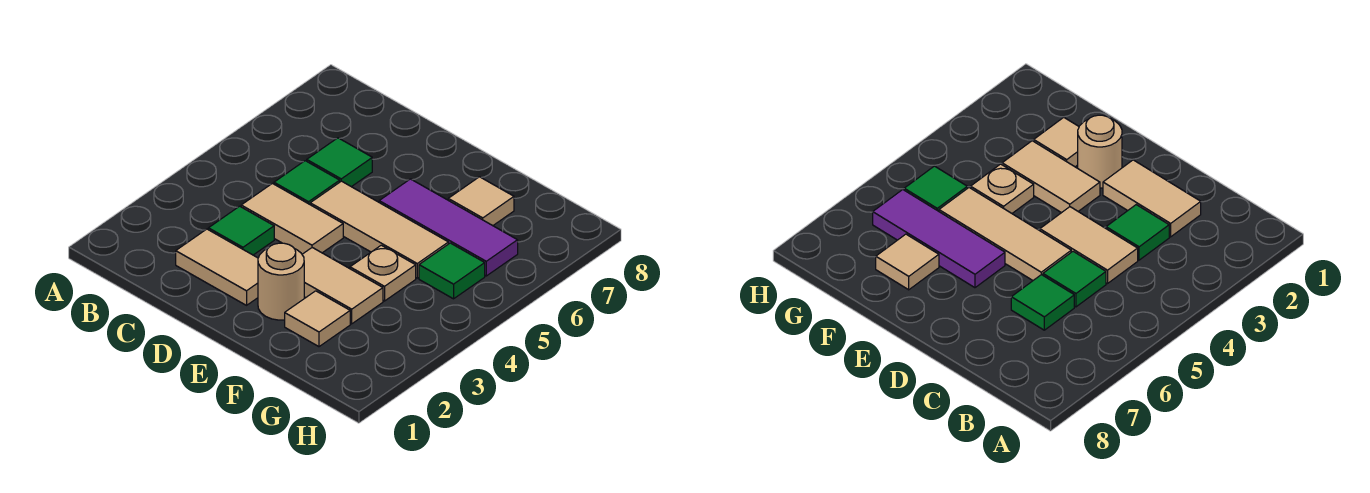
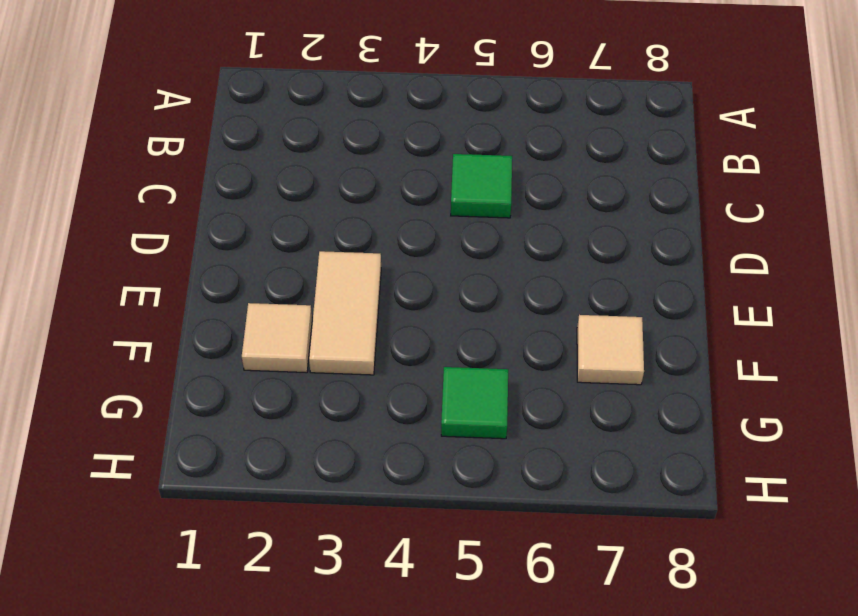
none -> tan tile C2:D2 level 1
none -> green tile C3 level 1
none -> tan tile C4:D4 level 1

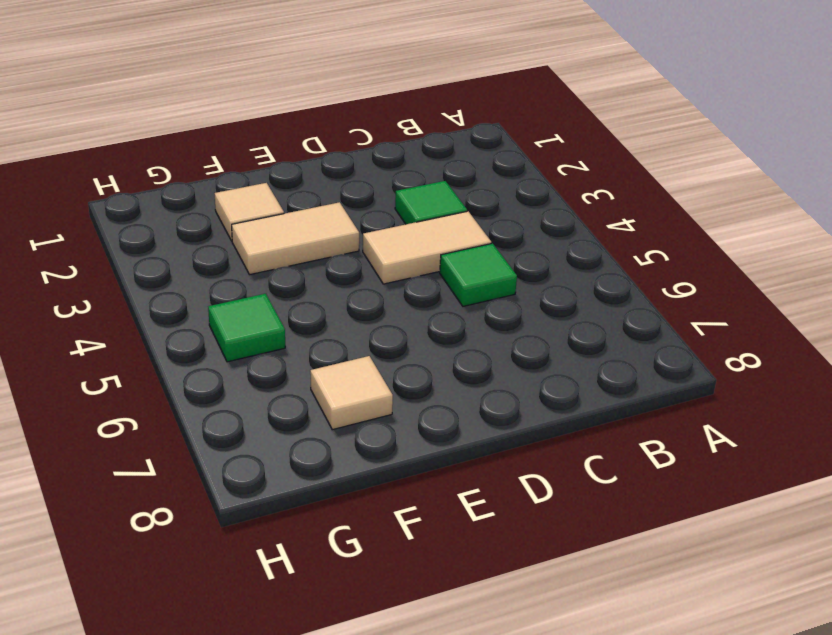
none -> tan tile C2:D2 level 1
none -> green tile C6 level 1
none -> tan tile D5:F5 level 1

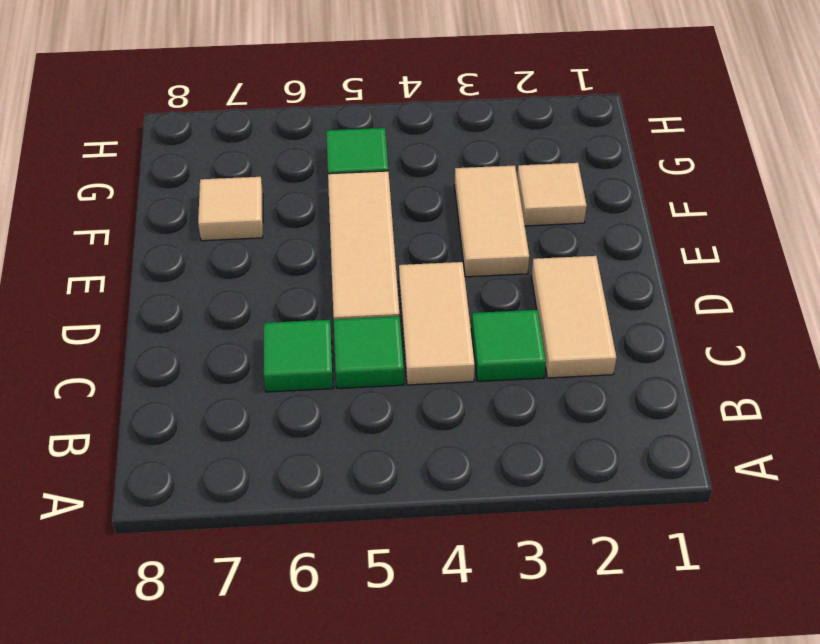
none -> tan round brick E2 level 1
none -> purple tile E6:G6 level 1
none -> tan plate F4 level 1

